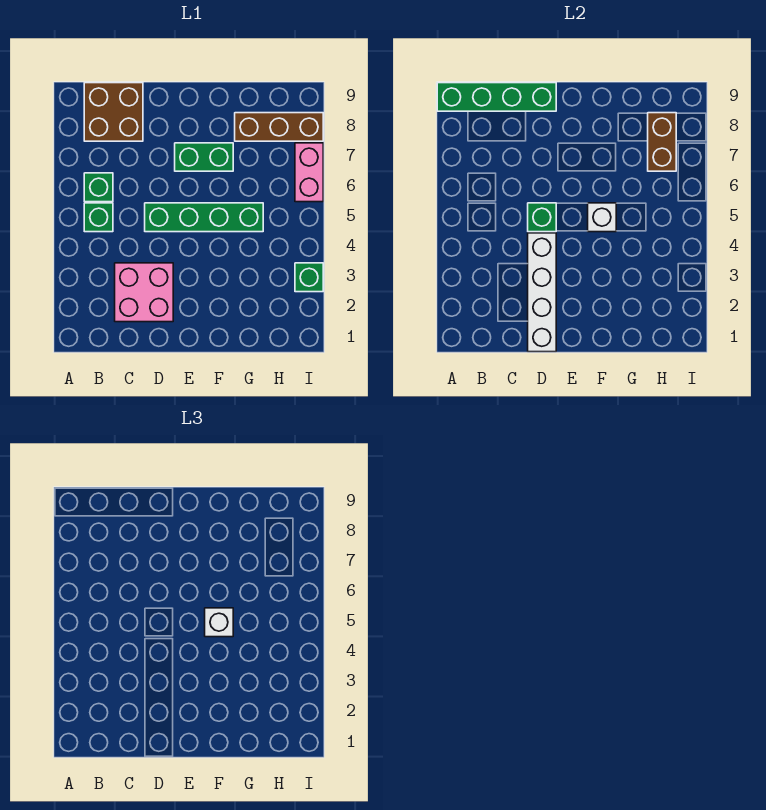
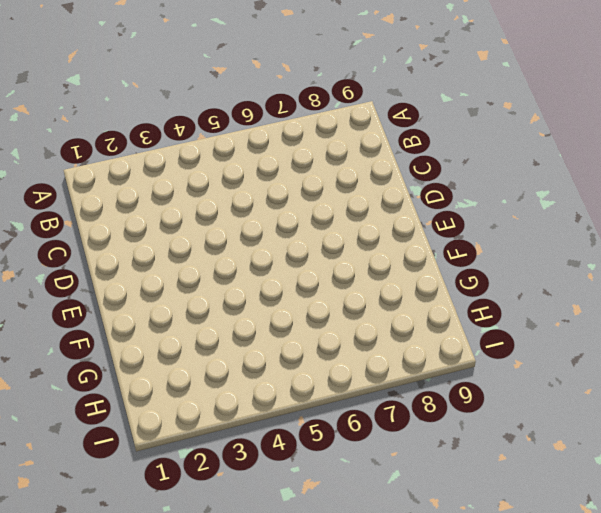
none -> green brick B5 level 1
none -> green brick B6 level 1
none -> brown brick B8:C9 level 1

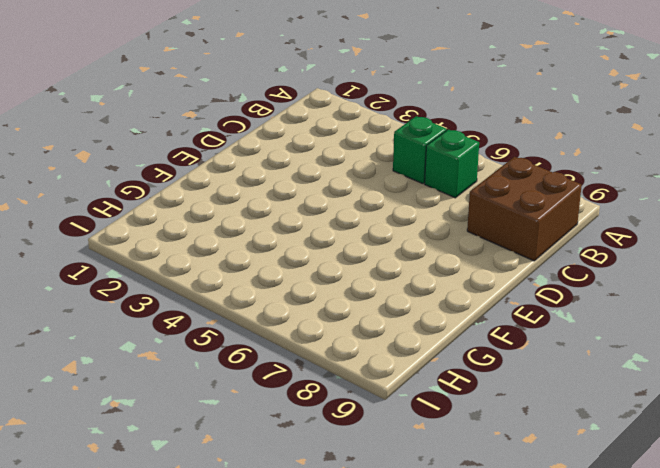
none -> pink brick C2:D3 level 1
none -> green brick D5:G5 level 1
none -> green brick E7:F7 level 1

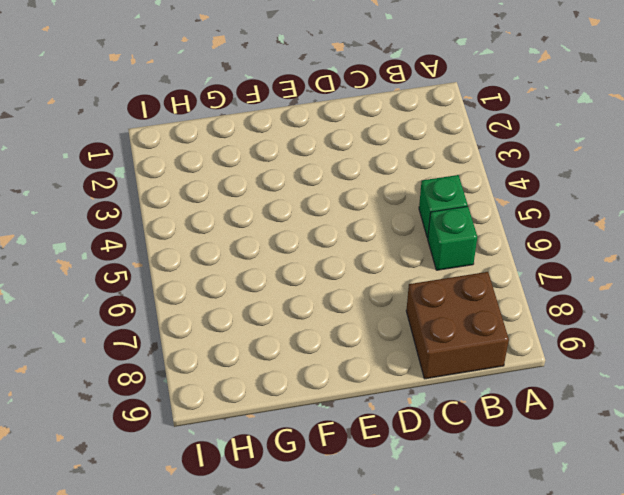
none -> pink brick C2:D3 level 1
none -> green brick D5:G5 level 1
none -> green brick E7:F7 level 1

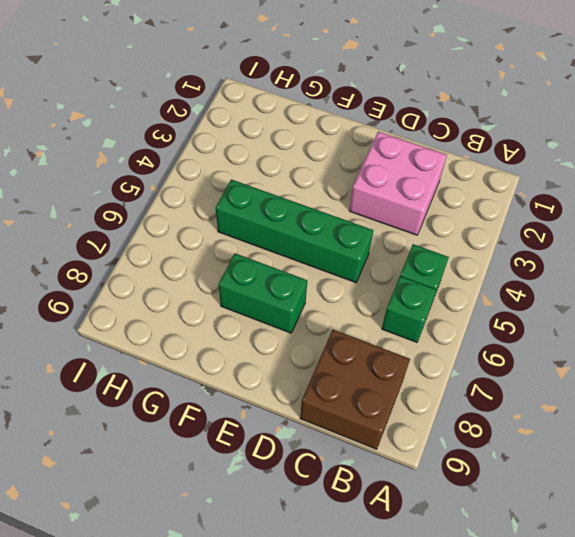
none -> brown brick G8:I8 level 1
none -> green brick I3 level 1
none -> pink brick I6:I7 level 1

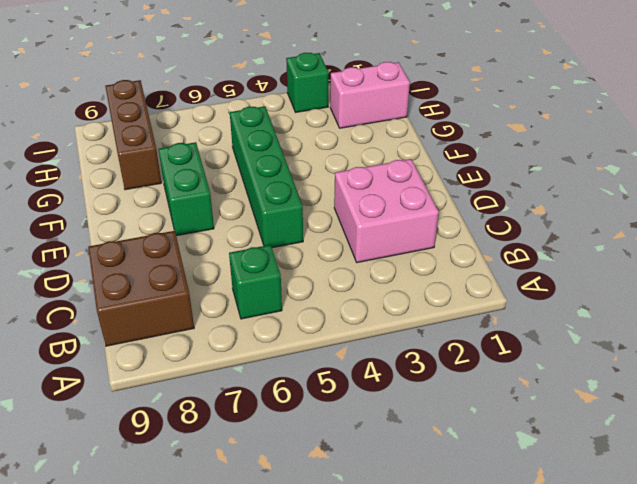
pink brick H1:H2 level 1 -> pink brick I6:I7 level 1
none -> green brick B5 level 1
none -> green brick A9:D9 level 2
none -> white brick D1:D4 level 2

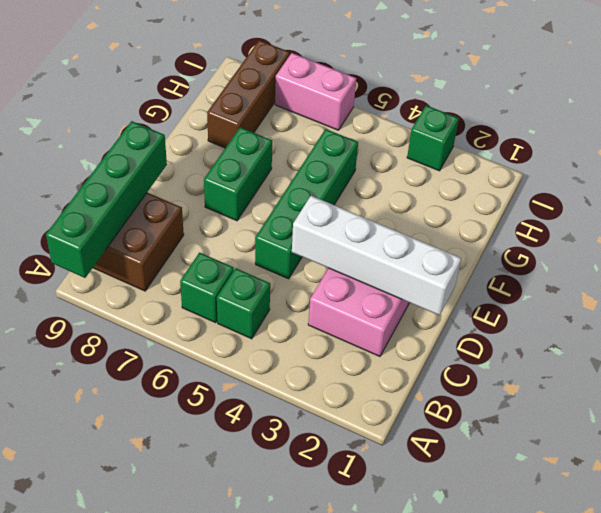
none -> green brick D5 level 2
none -> white brick F5 level 2
none -> brown brick H7:H8 level 2

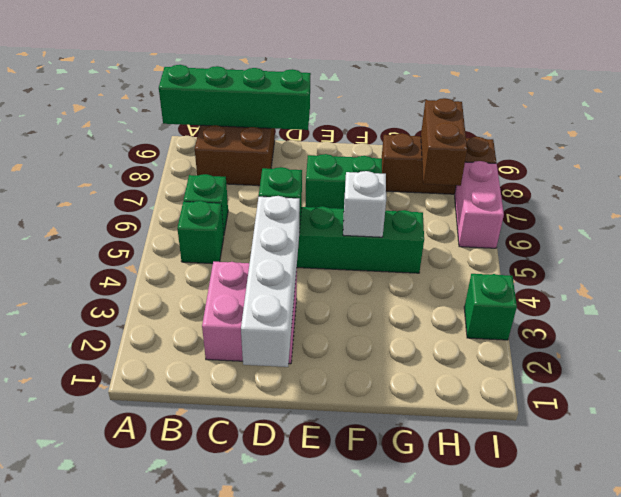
none -> white brick F5 level 3

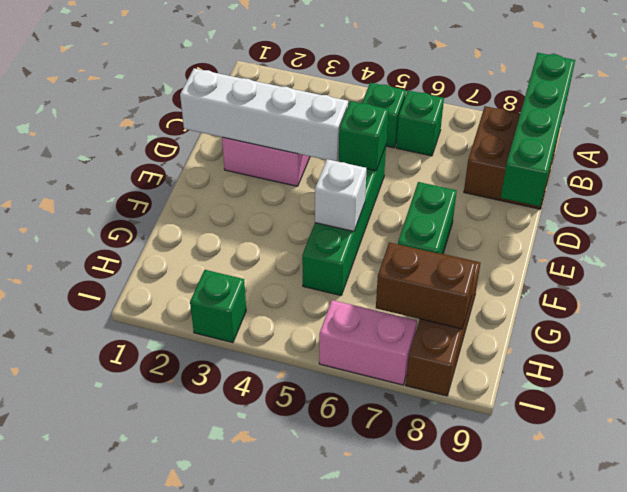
none -> white brick F5 level 3

